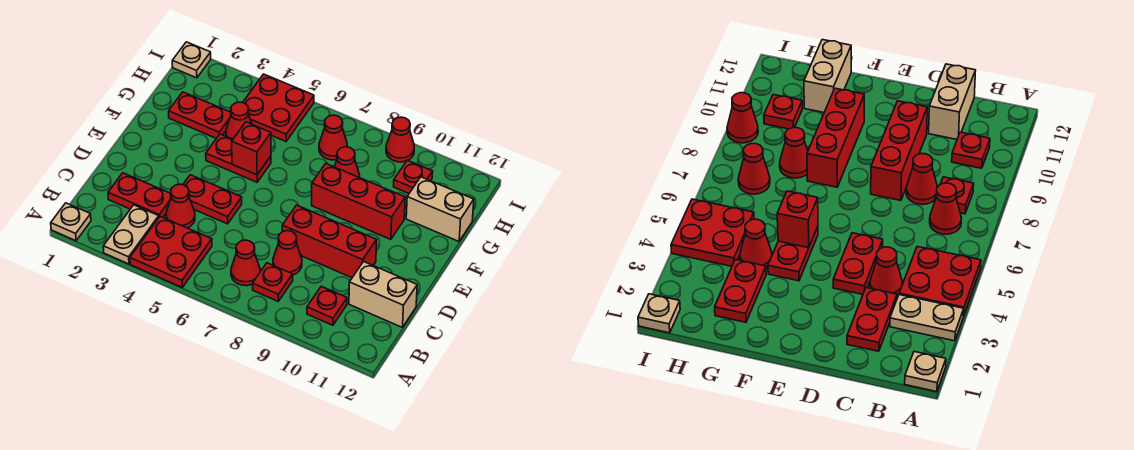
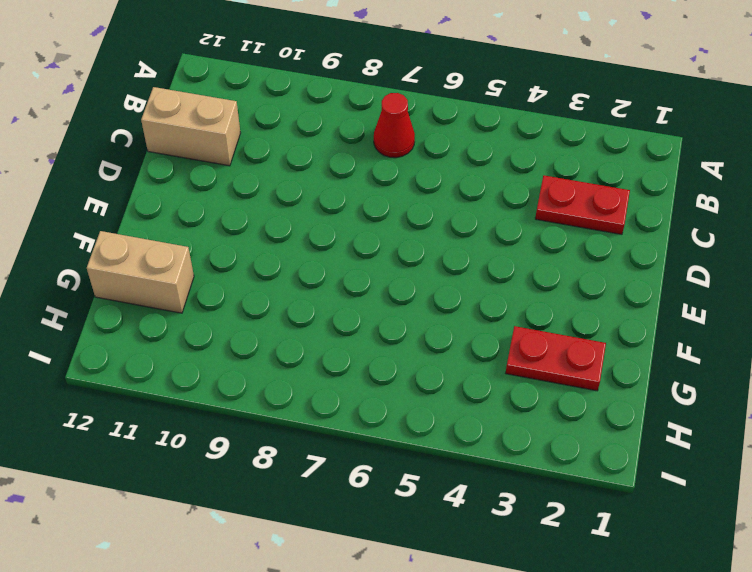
none -> tan plate A1 level 1
none -> tan plate A3:B3 level 1
none -> red plate A4:B5 level 1

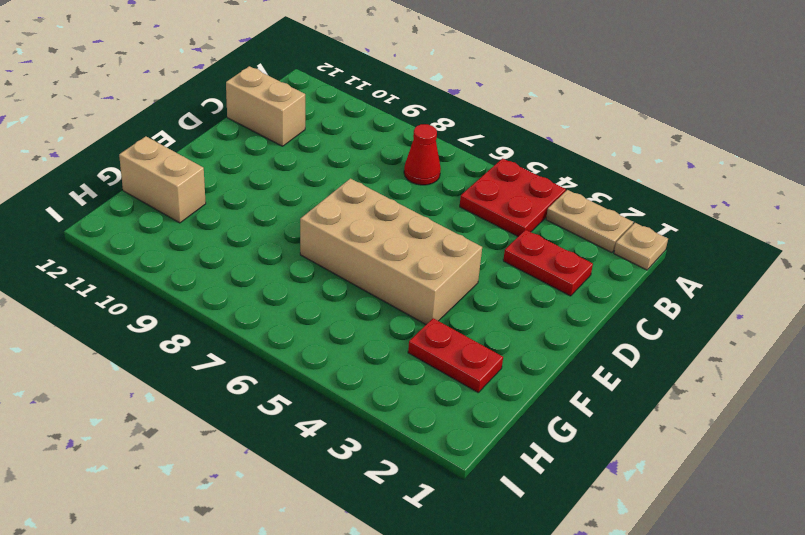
tan plate A2:A3 level 1 -> tan plate A3:B3 level 1
tan brick E4:F7 level 1 -> red plate F4:F5 level 1
none -> red plate B8 level 1
none -> red plate B10 level 1
none -> red cone C4 level 1

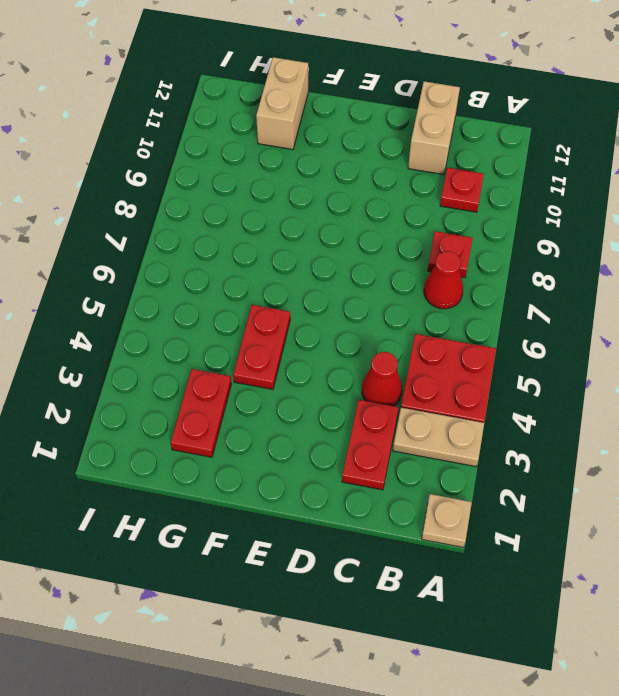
none -> red cone C8 level 1
none -> red plate D4:D5 level 1
none -> red brick D8:D10 level 1

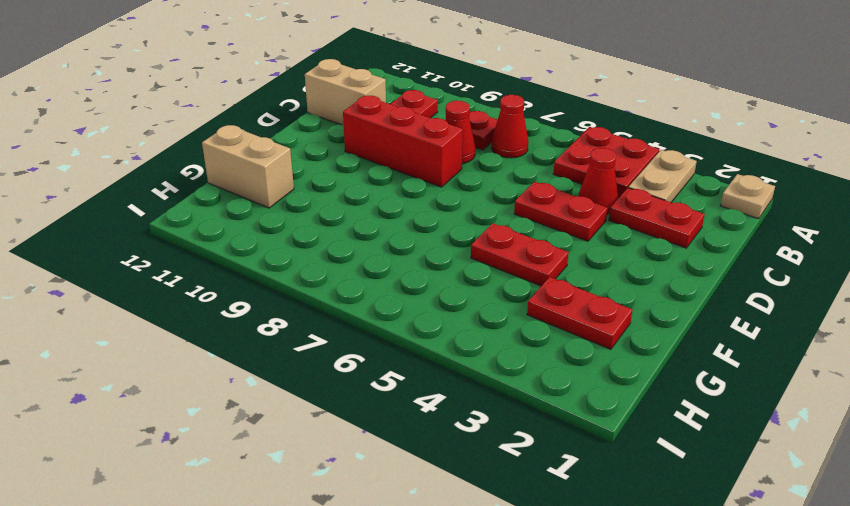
none -> red brick F8:F10 level 1
none -> red cone G4 level 1
none -> red cone G8 level 1

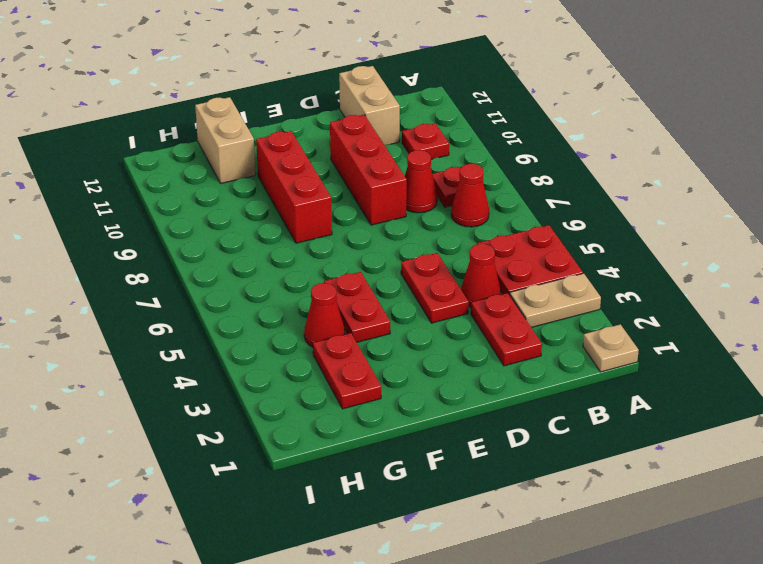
none -> red cone G8 level 1
none -> red plate H4:I5 level 1
none -> red cone H7 level 1

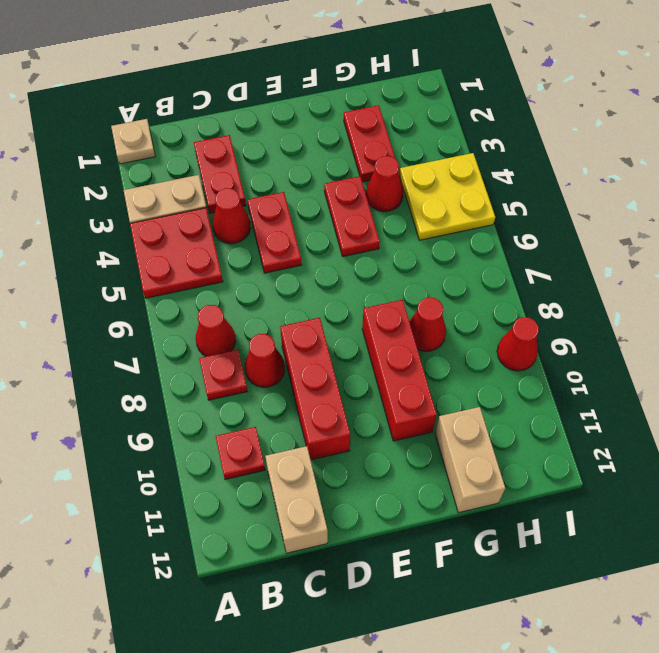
yellow plate H4:I5 level 1 -> red plate H4:I5 level 1
none -> red cone H7 level 1
none -> red plate H10 level 1
none -> tan plate I1 level 1

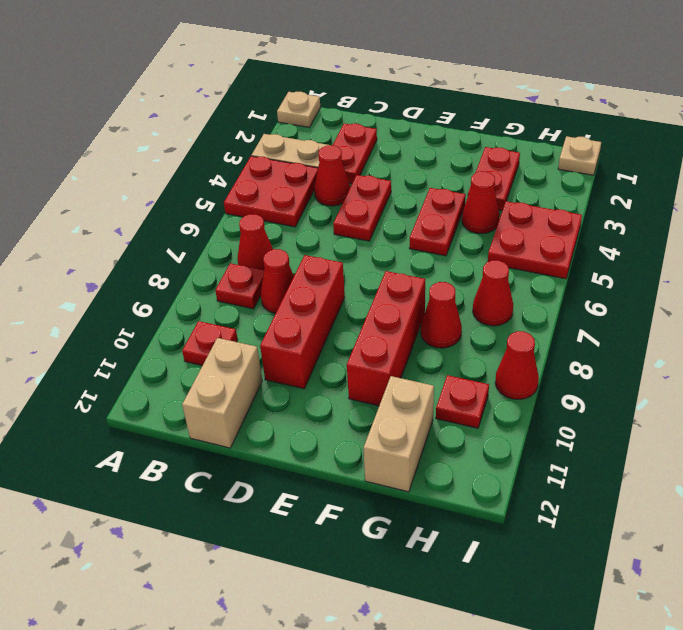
none -> red brick F5 level 2

